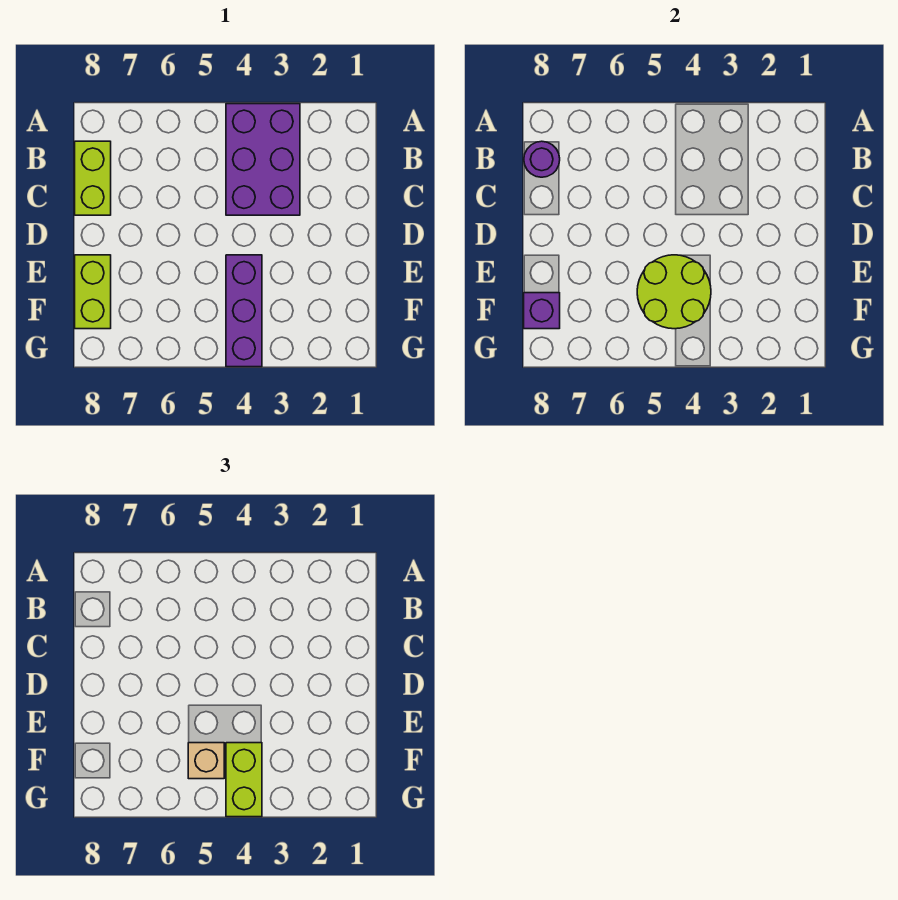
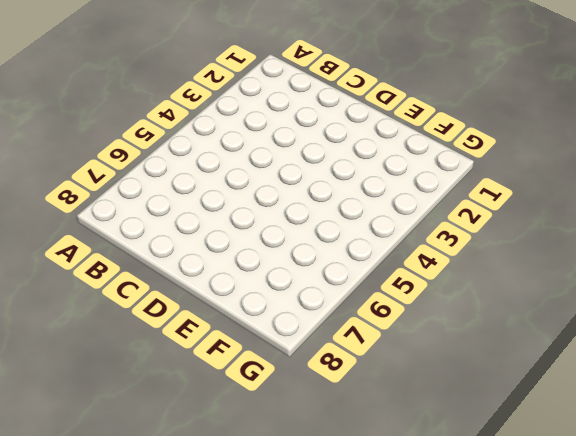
none -> purple brick A3:C4 level 1
none -> lime brick B8:C8 level 1

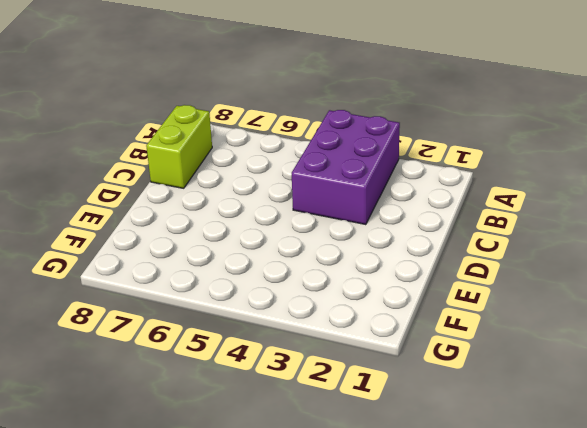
none -> purple brick E4:G4 level 1
none -> lime brick E8:F8 level 1

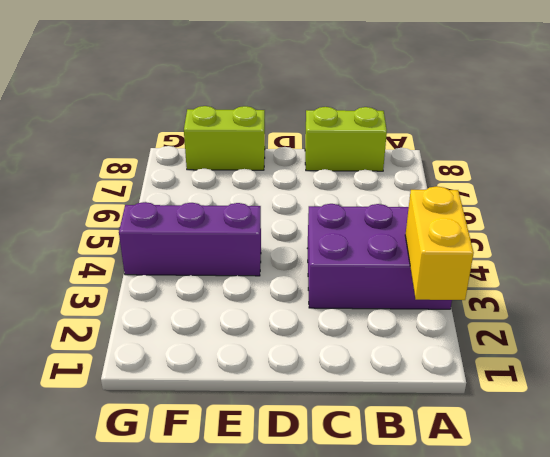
yellow brick A2:A3 level 2 -> none
none -> purple round brick B8 level 2
none -> lime round brick E4:F5 level 2

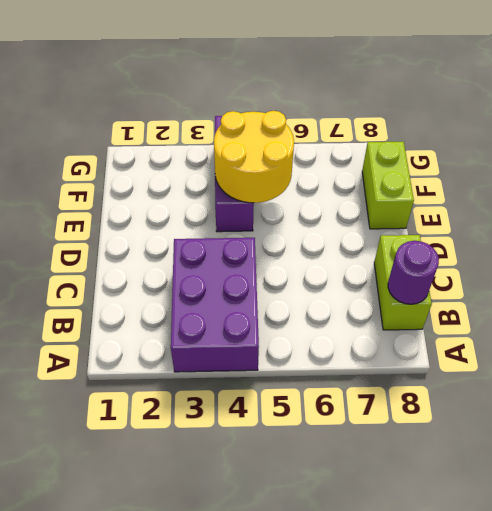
yellow round brick E4:F5 level 2 -> lime round brick E4:F5 level 2
none -> purple brick F8 level 2
none -> lime brick F4:G4 level 3

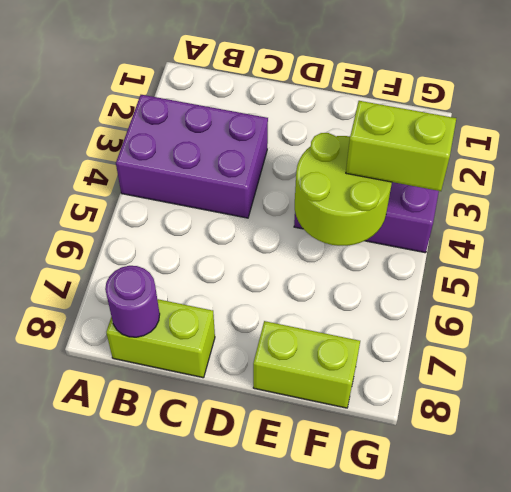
none -> purple brick F8 level 2
none -> tan brick F5 level 3

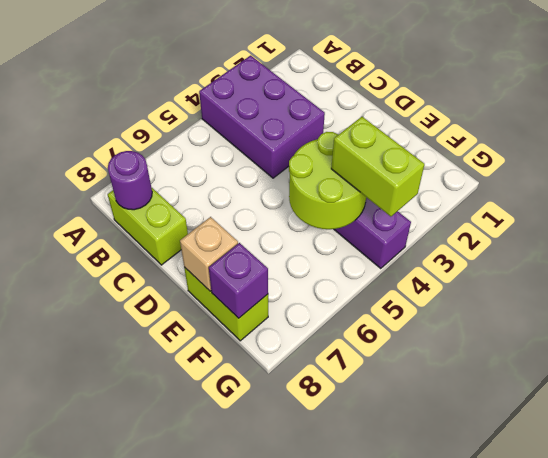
tan brick E8 level 2 -> tan brick F5 level 3

